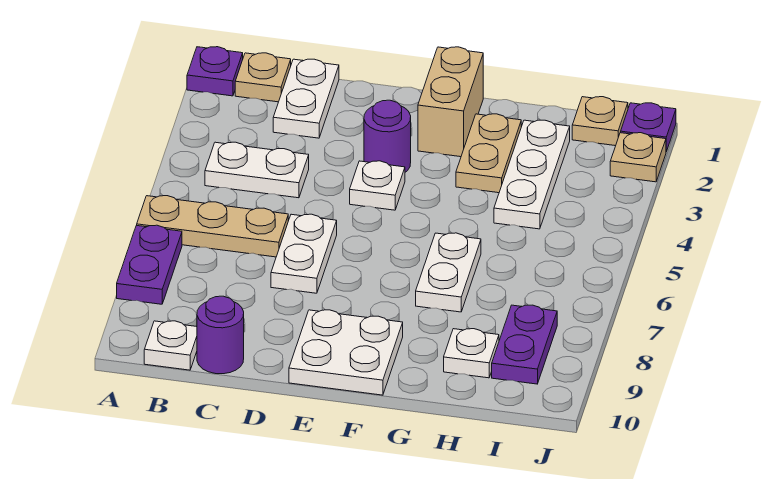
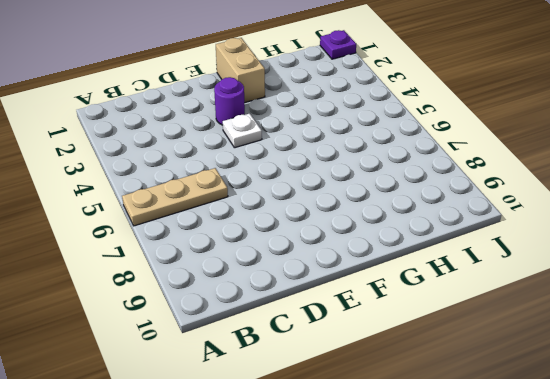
none -> purple plate A1 level 1
none -> purple plate A7:A8 level 1
none -> tan plate B1 level 1

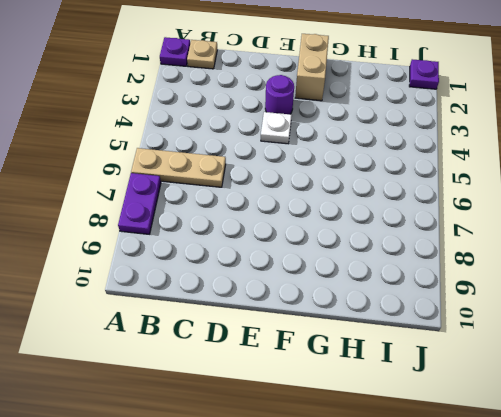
none -> white plate B4:C4 level 1
none -> white plate B10 level 1
none -> white plate C1:C2 level 1

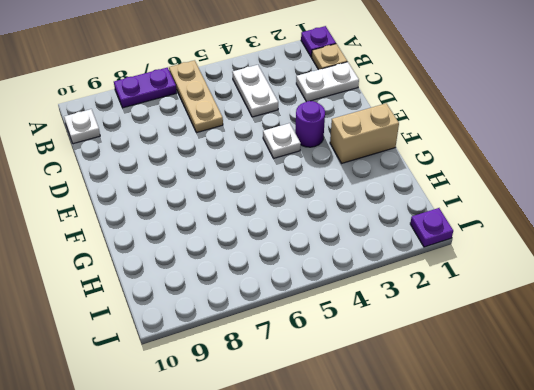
none -> purple round brick C10 level 1
none -> white plate D6:D7 level 1
none -> white plate E9:F10 level 1

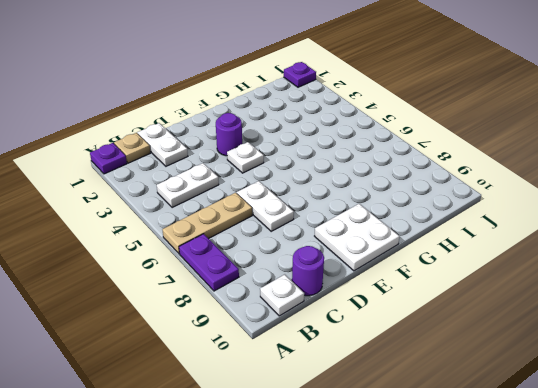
none -> tan brick F1:F2 level 1
none -> tan plate G2:G3 level 1
none -> white plate G6:G7 level 1

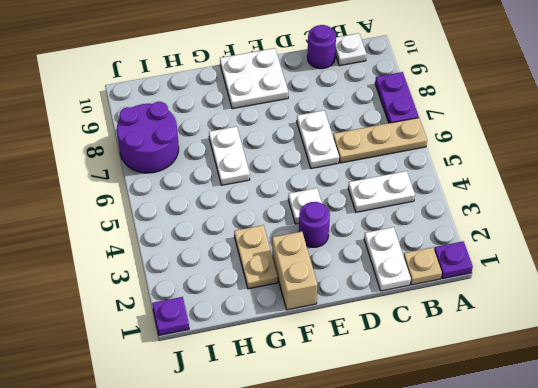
purple round brick I7:J8 level 1 -> purple plate I8:I9 level 1
none -> white plate H2:H4 level 1
none -> white plate H9 level 1
none -> tan plate I1 level 1

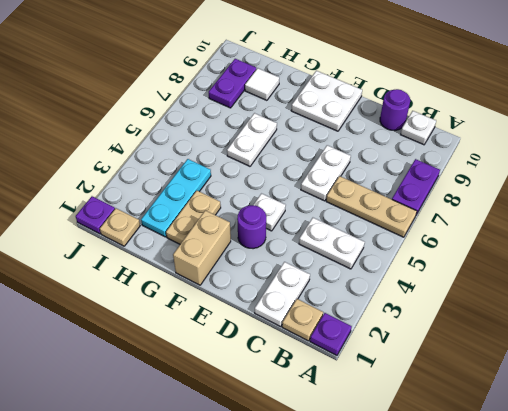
cyan plate H2:H4 level 1 -> white plate H2:H4 level 1
white tile H9 level 1 -> white plate H9 level 1
none -> tan plate J2 level 1

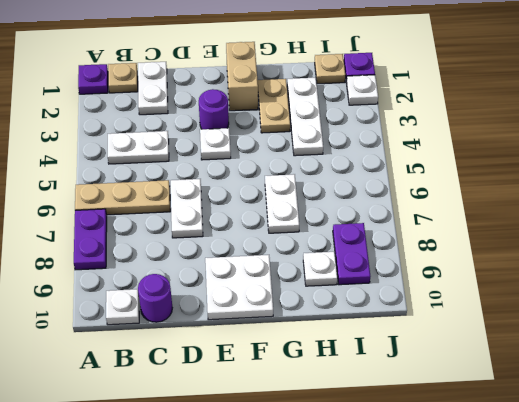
white plate J2 level 1 -> tan plate J2 level 1

